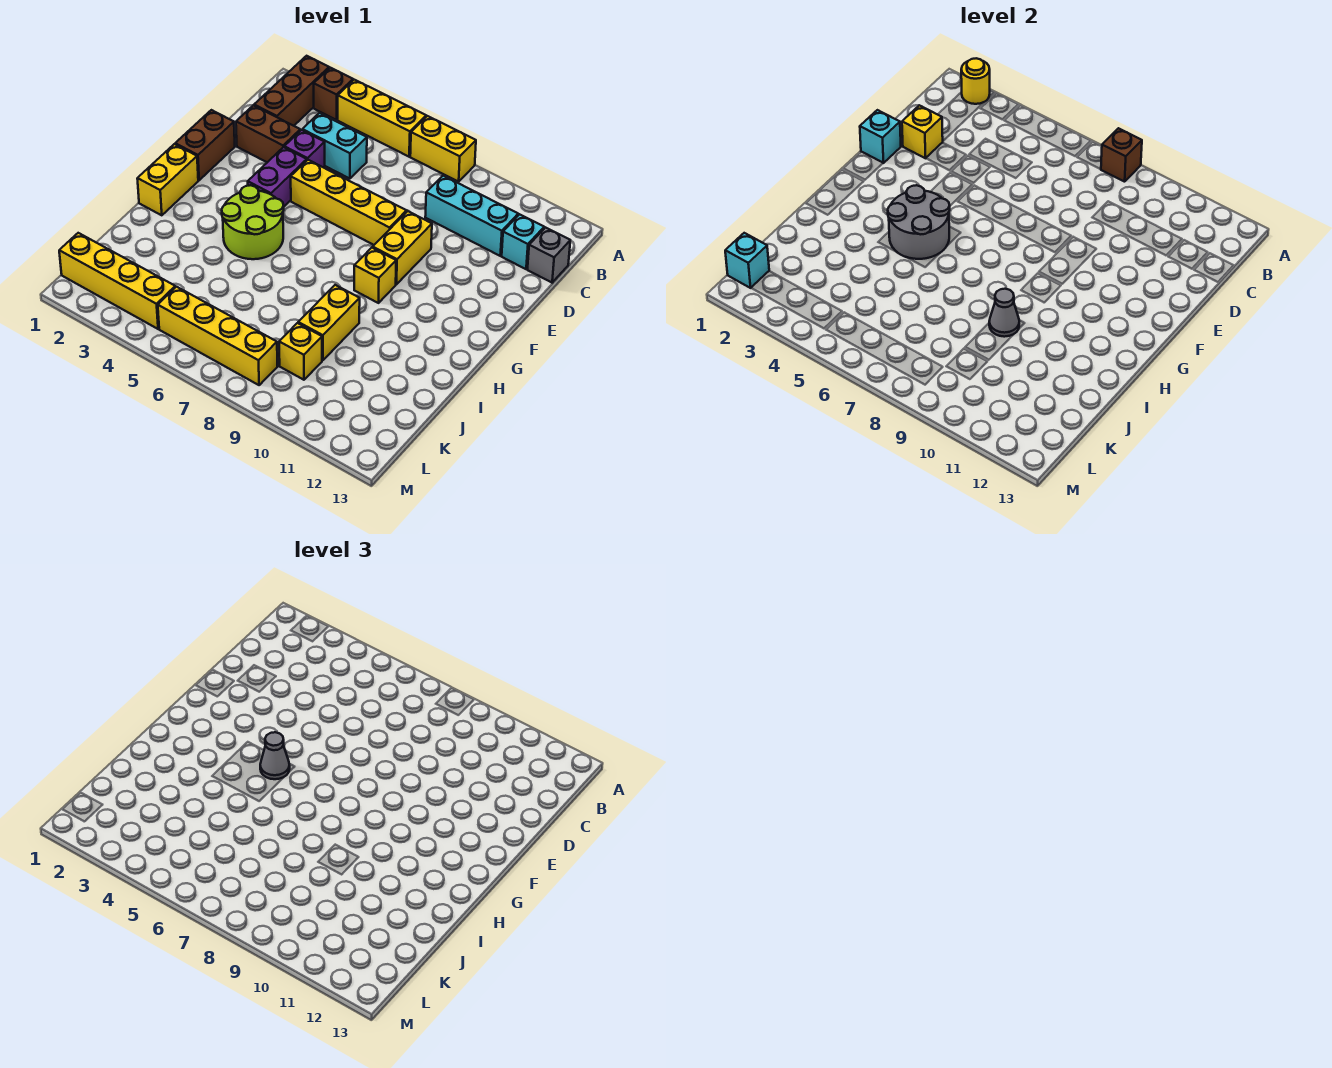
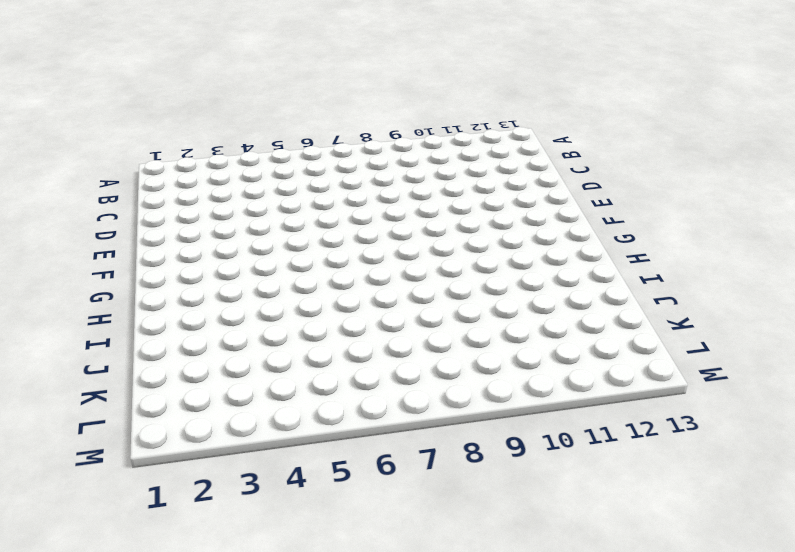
none -> brown brick A2:C2 level 1
none -> brown brick A3 level 1
none -> yellow brick A4:A6 level 1

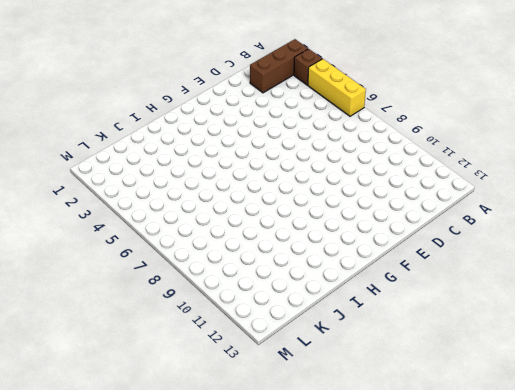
none -> yellow brick A7:A8 level 1
none -> cyan brick C4:C5 level 1
none -> cyan brick C9:C11 level 1

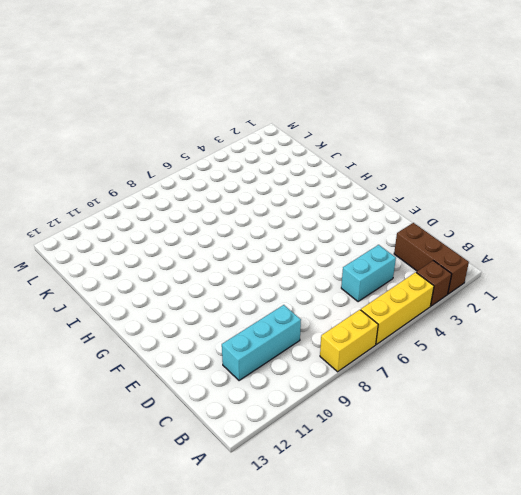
none -> cyan brick C12 level 1
none -> grey brick C13 level 1
none -> brown brick D2:D3 level 1

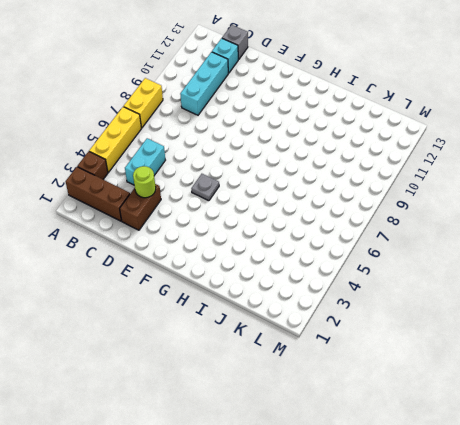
lime round brick D3 level 2 -> none
grey plate F5 level 1 -> none
none -> purple brick D4 level 1
none -> brown brick E1:F1 level 1
none -> purple brick E4:F4 level 1

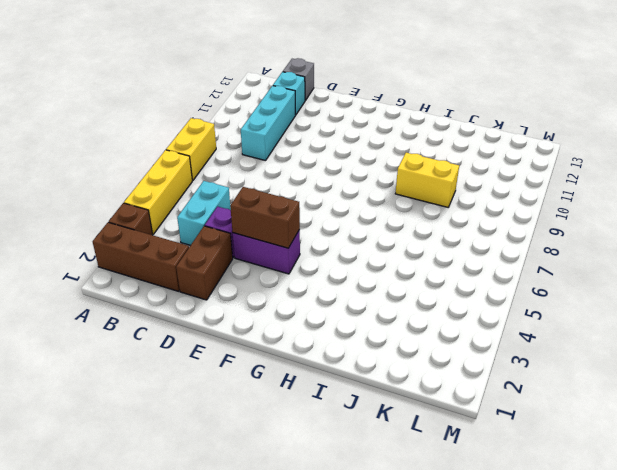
brown brick E4:F4 level 2 -> brown brick E1:F1 level 1
none -> yellow brick E5:E8 level 1
none -> yellow brick E9:F9 level 1
none -> yellow brick G1:H1 level 1

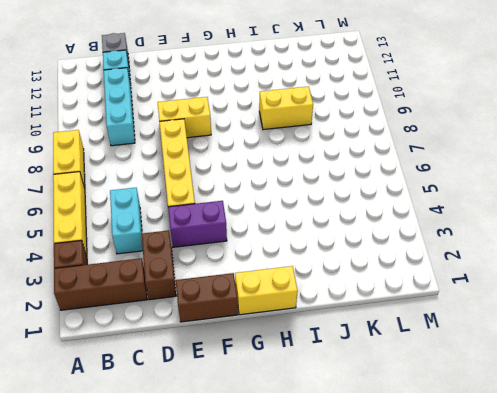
none -> purple brick D4 level 1
none -> lime round brick G4:H5 level 1
none -> yellow brick G9 level 1

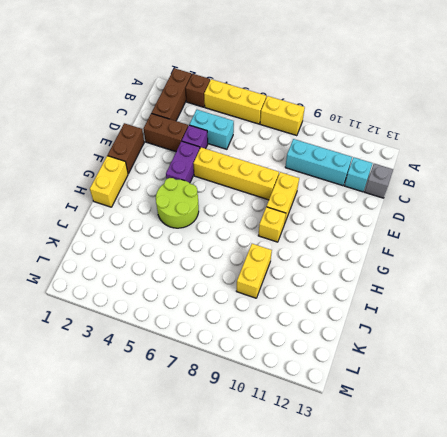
none -> yellow brick K9 level 1
none -> yellow brick L1:L4 level 1
none -> yellow brick L5:L8 level 1

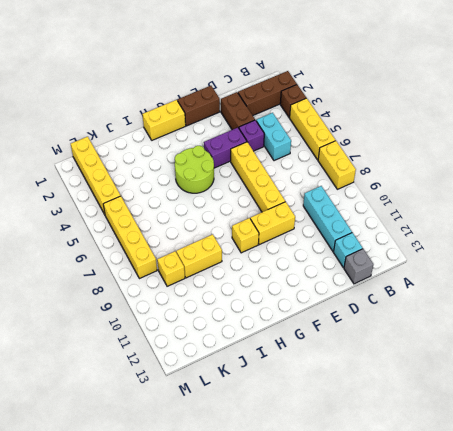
none -> yellow round brick A2 level 2
none -> brown brick A8 level 2
none -> yellow brick D2 level 2

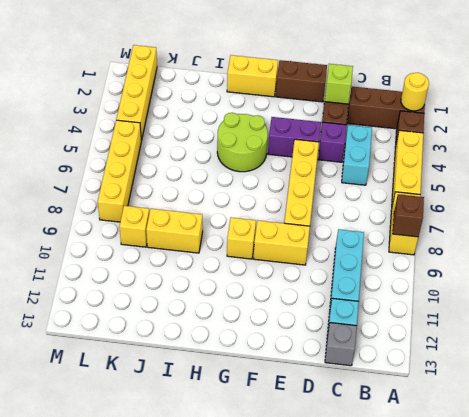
lime brick D2 level 2 -> yellow brick D2 level 2
none -> cyan brick E1 level 2
none -> grey round brick G4:H5 level 2
none -> grey cone I9 level 2

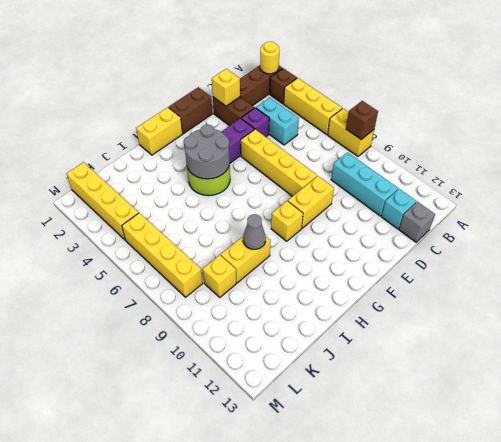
none -> cyan brick E1 level 2
none -> cyan brick L1 level 2
none -> grey cone G5 level 3

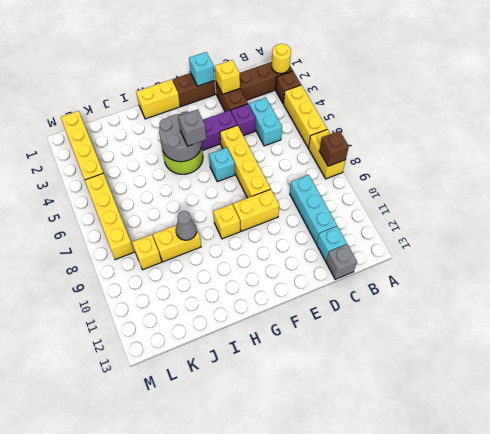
cyan brick F6 level 1 -> cyan brick L1 level 2
grey brick G5 level 3 -> grey cone G5 level 3

